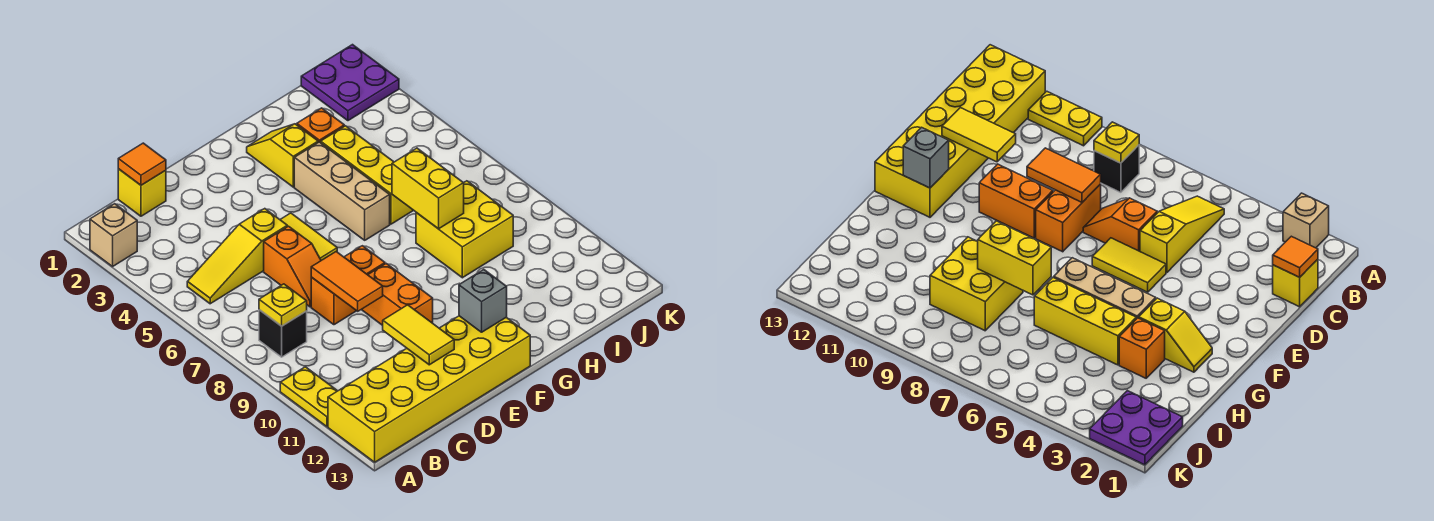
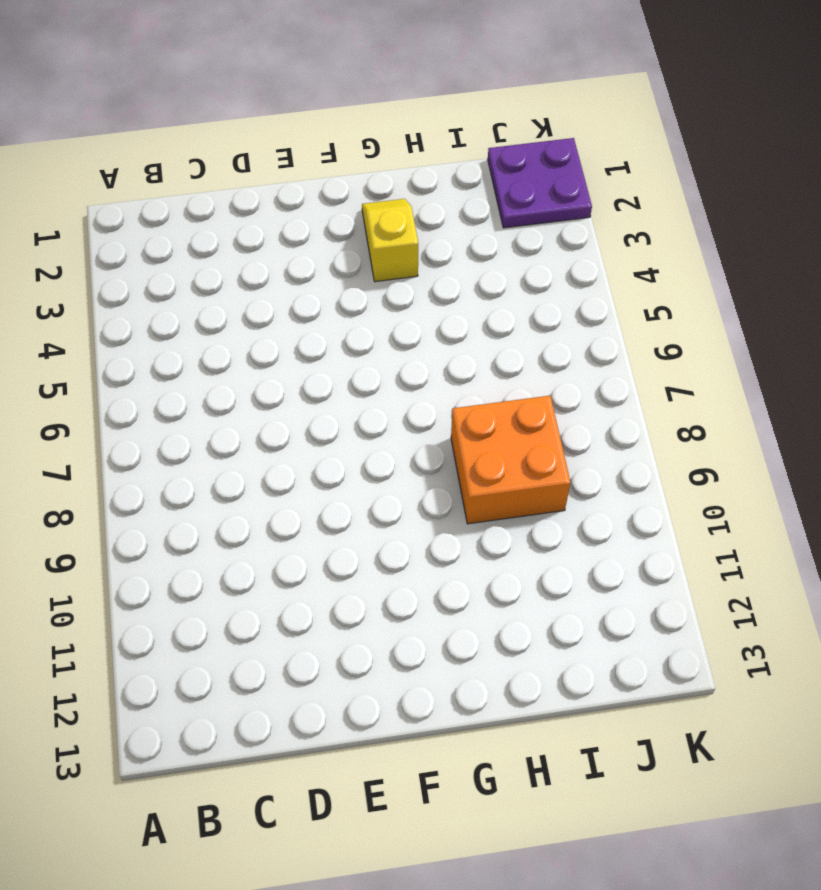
orange brick H8:I9 level 1 -> yellow brick H8:I9 level 1
none -> tan brick A2 level 1
none -> yellow plate A10:A11 level 1
none -> yellow brick A12:F13 level 1

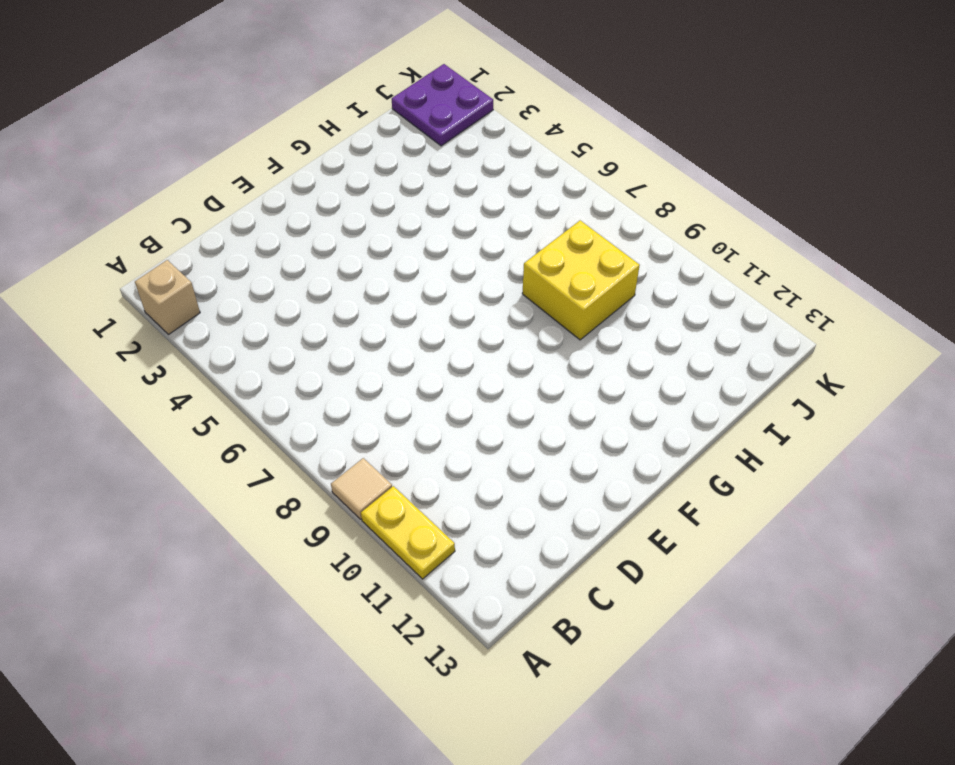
tan tile A9 level 1 -> none
none -> yellow brick A12:F13 level 1
none -> yellow slope B5:D5 level 1 top D
none -> black brick B8 level 1

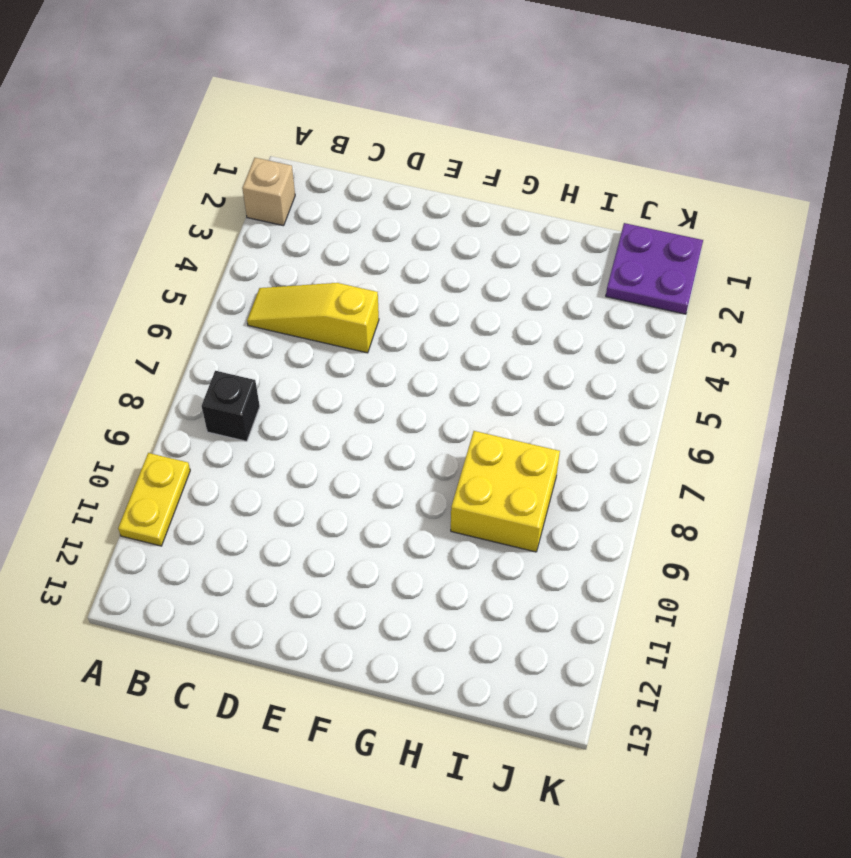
none -> yellow brick A12:F13 level 1
none -> yellow brick C1 level 1
none -> orange slope D6:D7 level 1 top 6

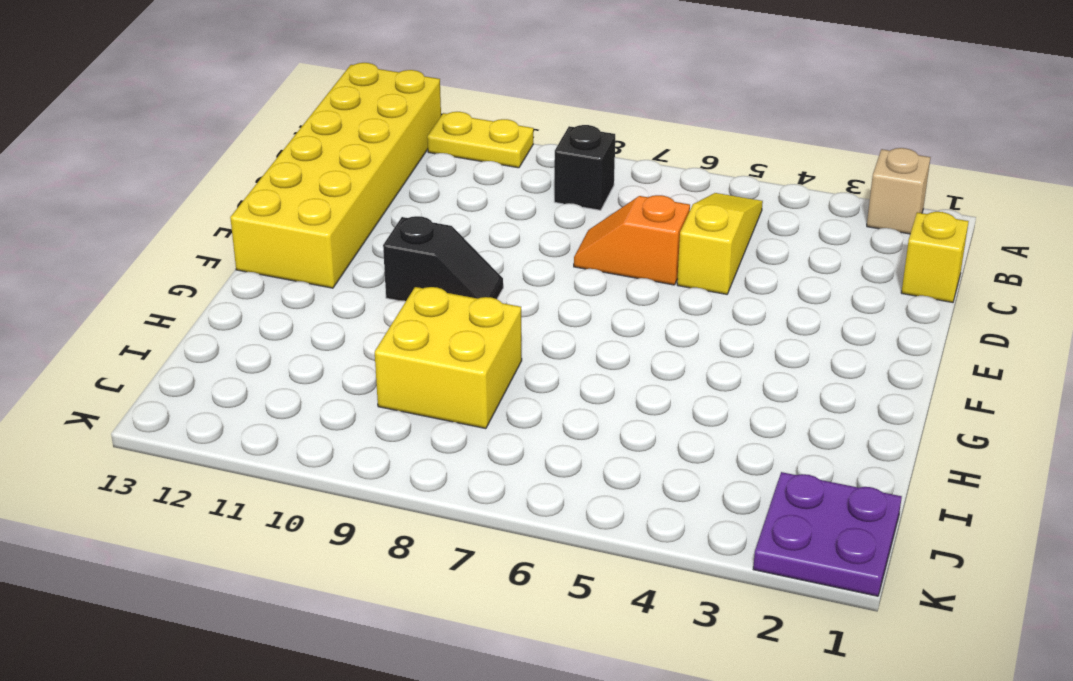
black slope F9:F10 level 1 top 10 -> none
none -> orange brick D8:E8 level 1
none -> yellow tile E5:E6 level 1
none -> orange brick E9:E10 level 1

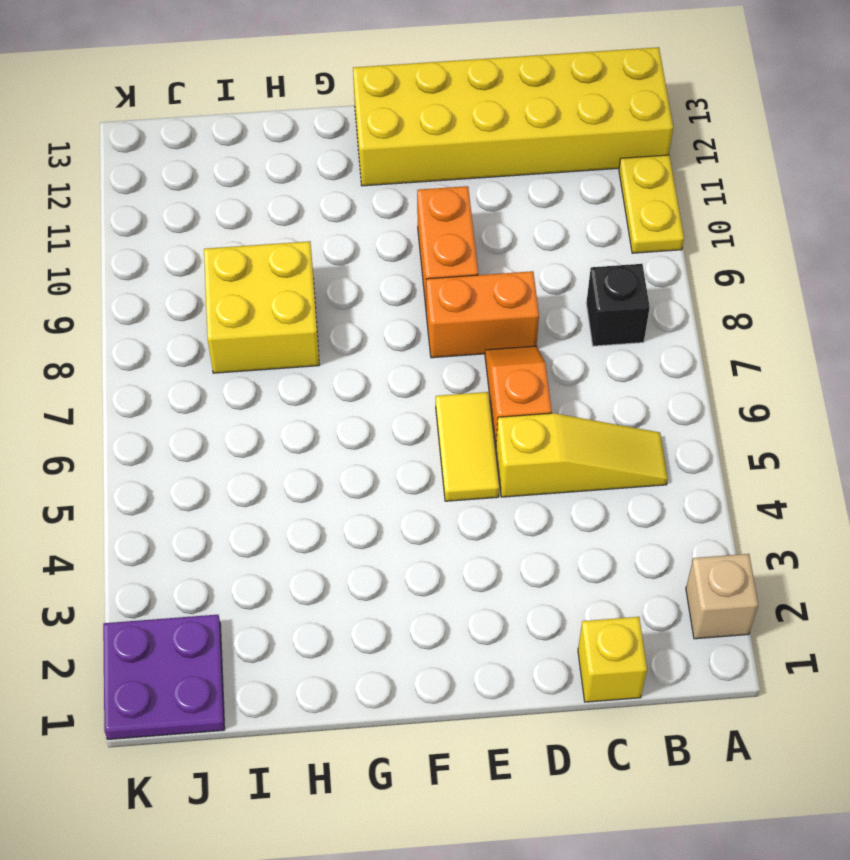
none -> yellow slope G2:G3 level 1 top 3
none -> tan brick G4:G6 level 1
none -> orange brick H3 level 1

